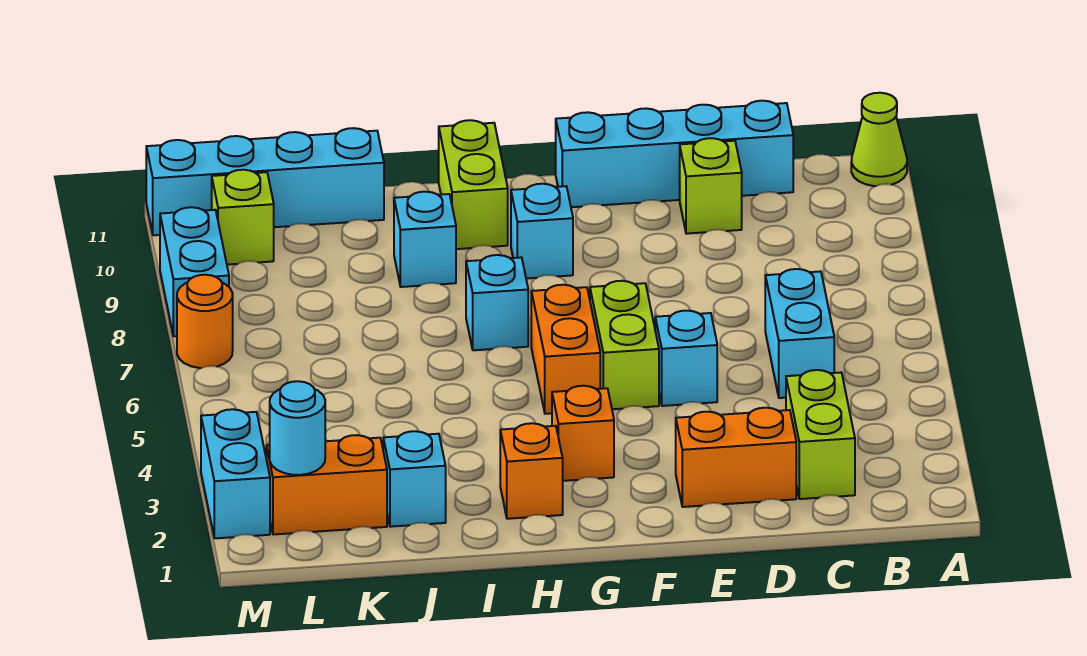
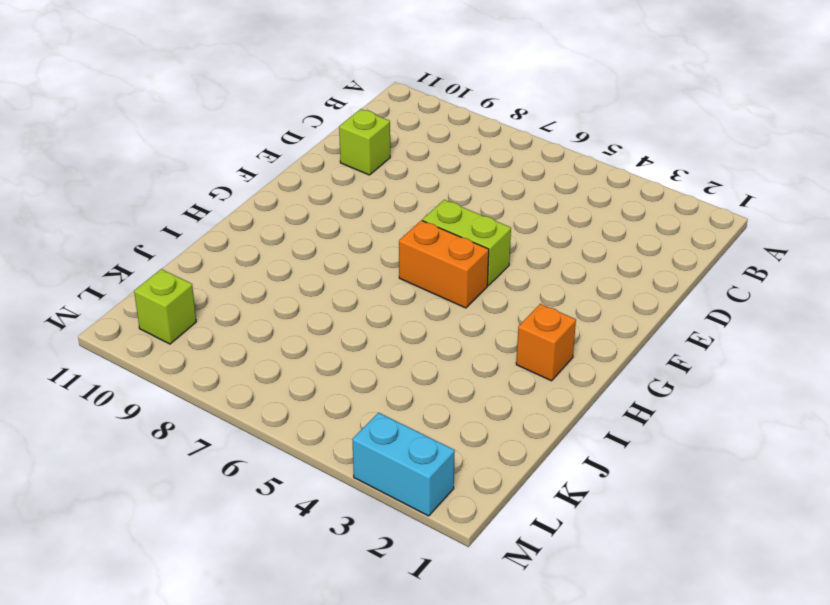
none -> lime cone A11 level 1
none -> lime brick C2:C3 level 1
none -> cyan brick C5:C6 level 1

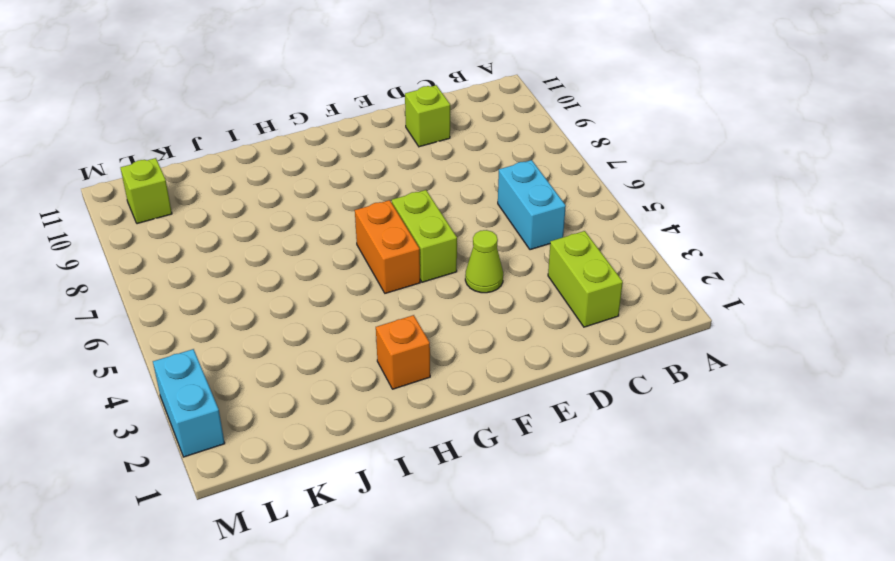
lime cone E4 level 1 -> lime cone A11 level 1
none -> cyan brick C11:F11 level 1
none -> orange brick D2:E2 level 1
none -> cyan brick E5 level 1

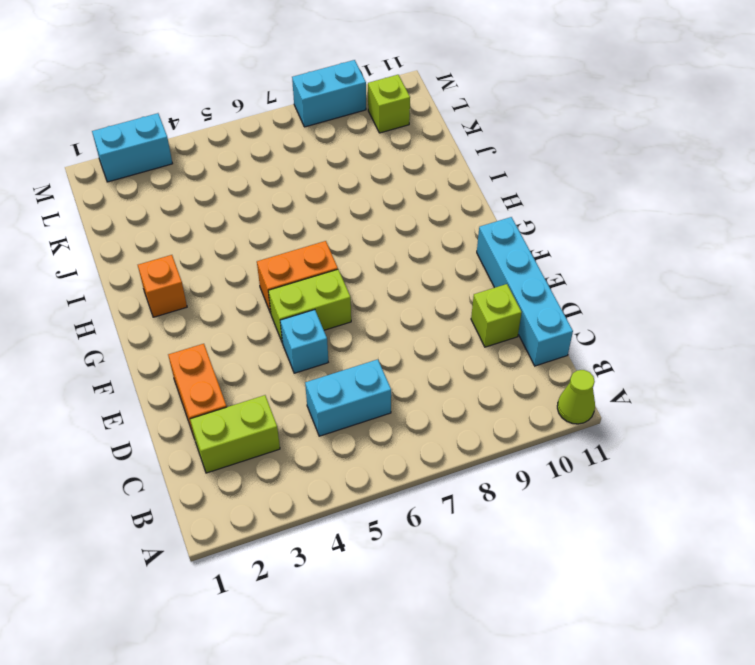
none -> orange brick G3 level 1
none -> cyan brick G9 level 1
none -> cyan brick H7 level 1

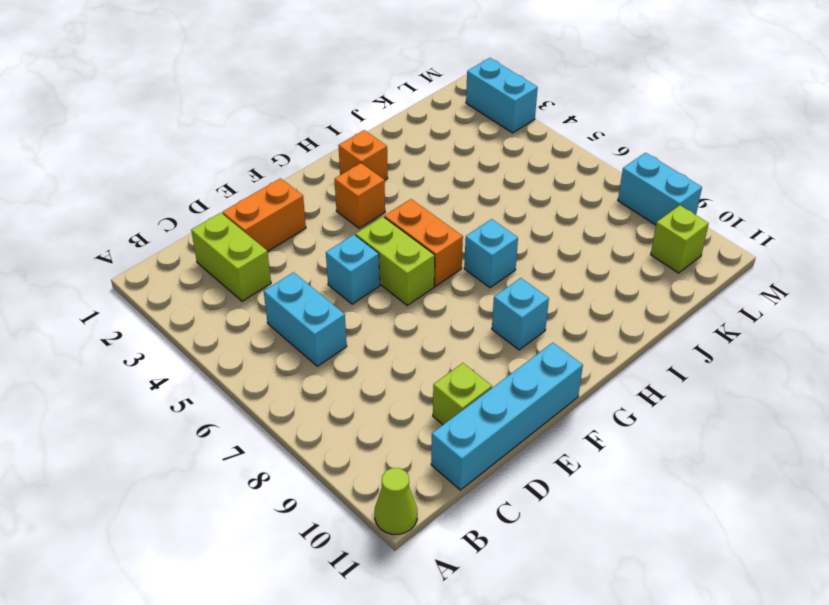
none -> lime brick H10:H11 level 1
none -> cyan brick I9 level 1
none -> cyan brick J2 level 1

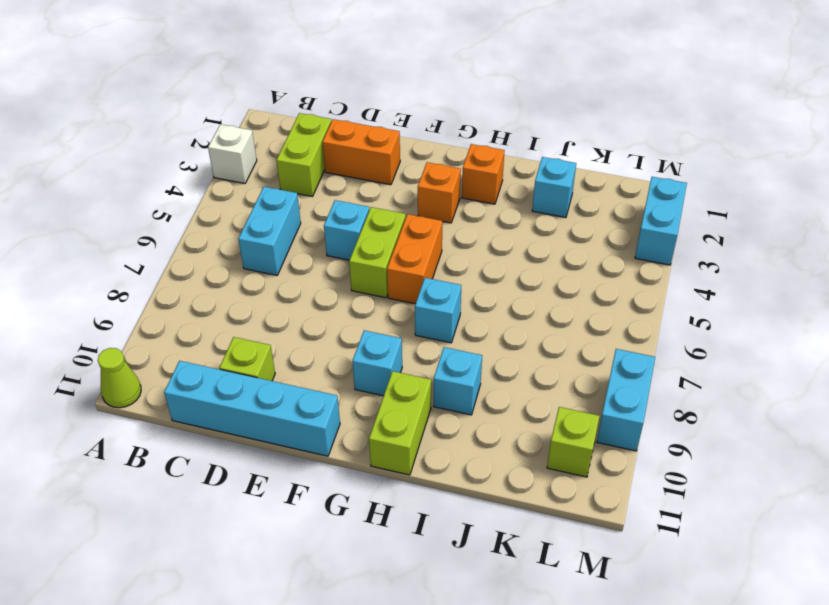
white brick A3 level 1 -> none
none -> cyan brick J11:M11 level 1
none -> orange brick K2:L2 level 1
none -> orange round brick M7 level 1

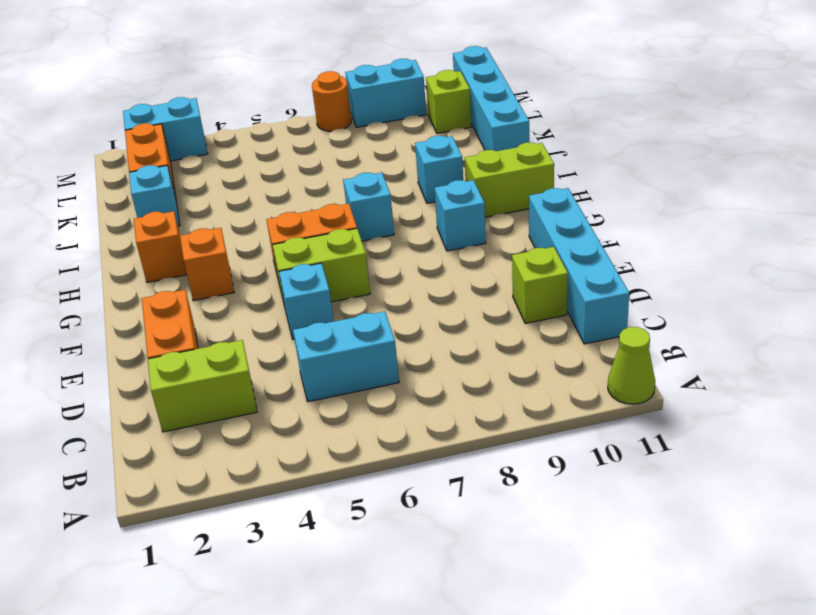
none -> cyan round brick L2 level 2

